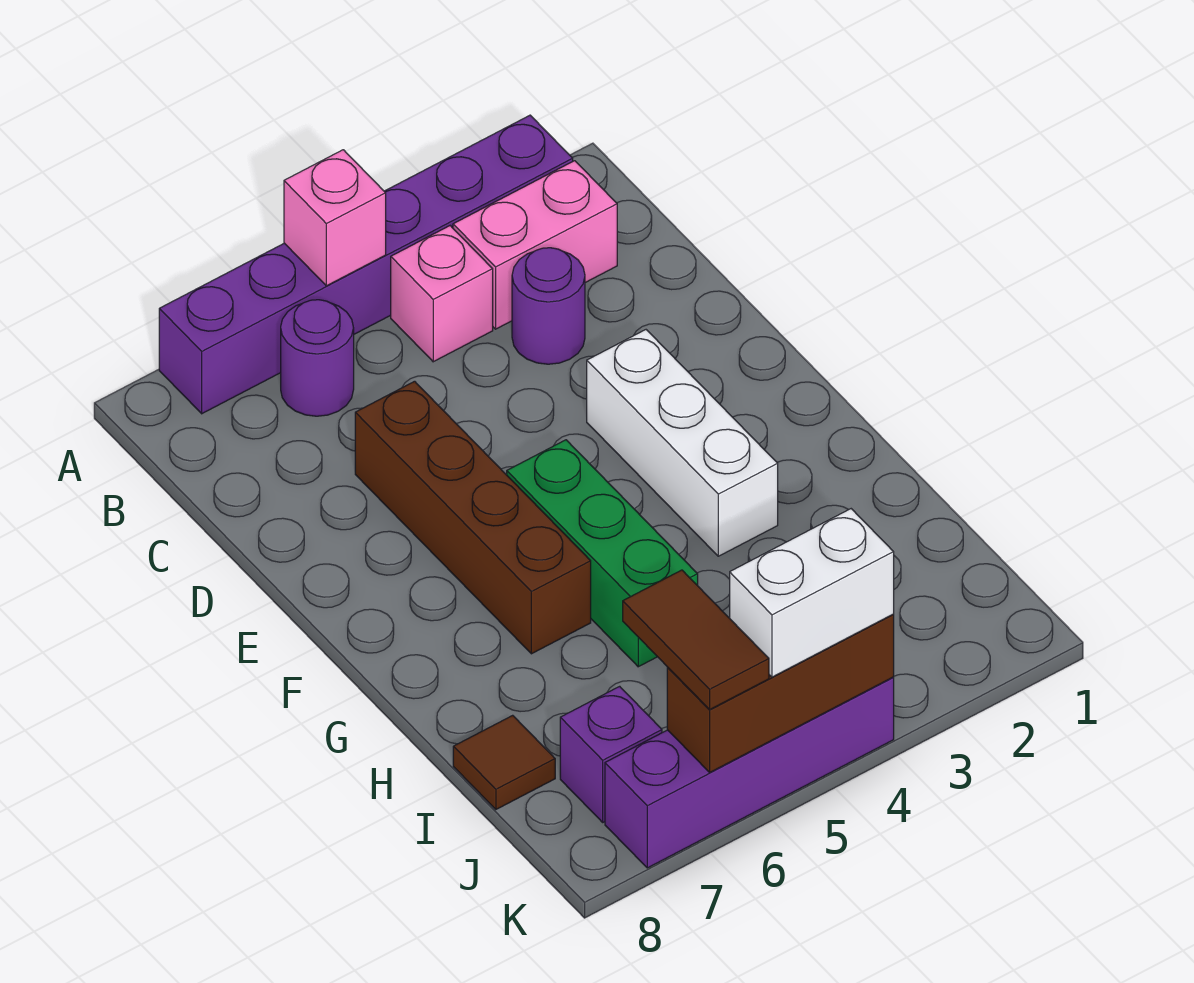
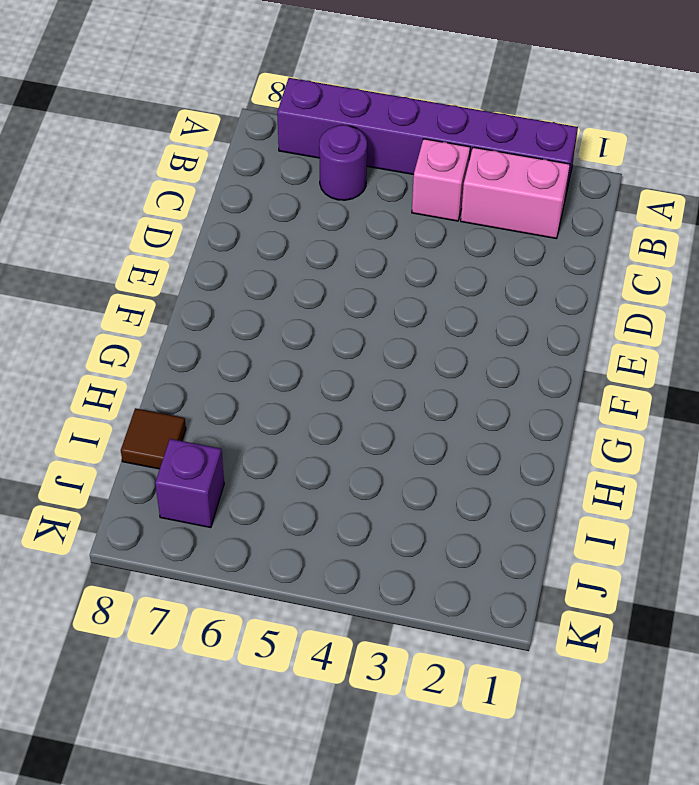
none -> purple round brick C3 level 1
none -> brown brick D6:G6 level 1
none -> white brick E3:G3 level 1

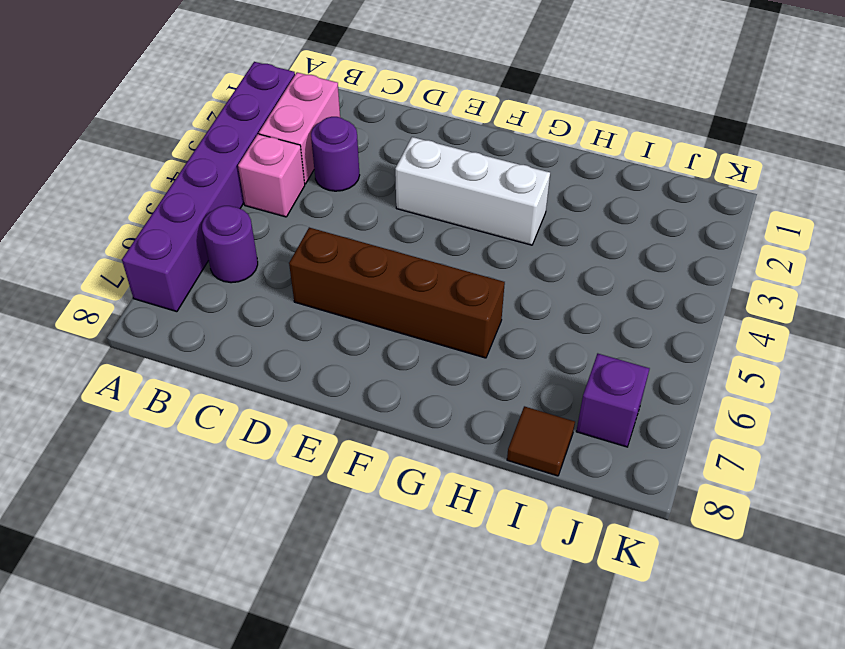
none -> green brick F5:H5 level 1
none -> purple brick K4:K7 level 1
none -> pink brick A5 level 2

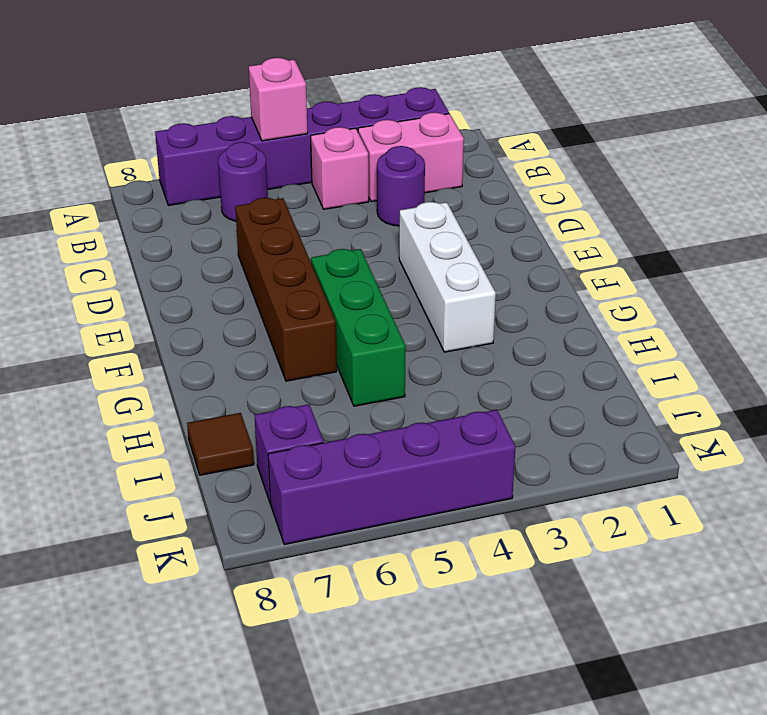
none -> brown brick K4:K6 level 2
none -> brown tile J6:K6 level 3
none -> white brick K4:K5 level 3

